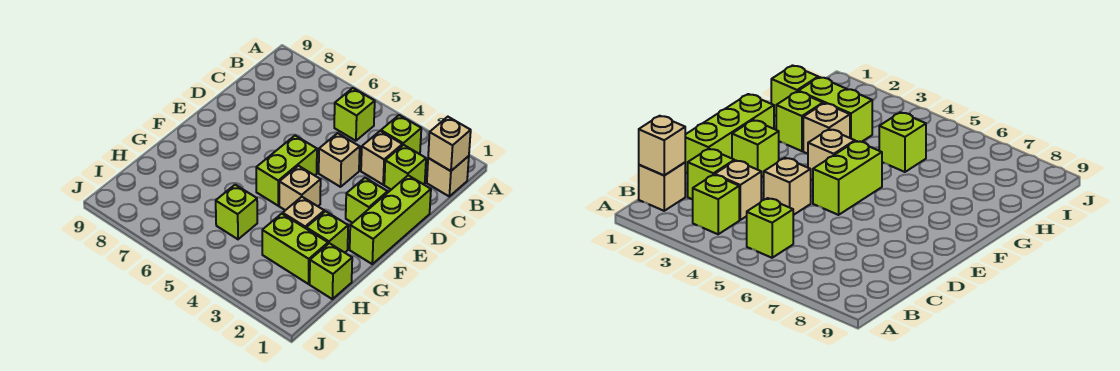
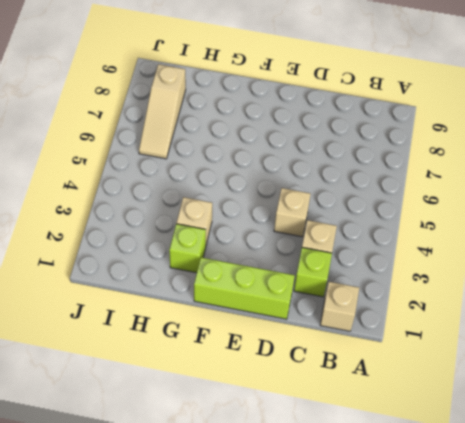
tan slope I6:I8 level 1 top 8 -> none
none -> lime brick B3 level 1
none -> lime brick B5 level 1
none -> lime brick E2 level 1

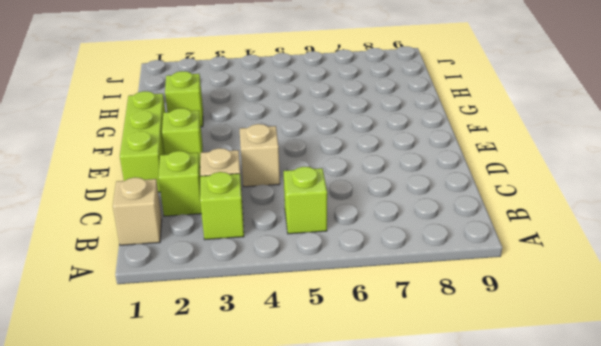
none -> lime brick E5:F5 level 1
none -> tan brick F4 level 1
none -> tan brick G3 level 1

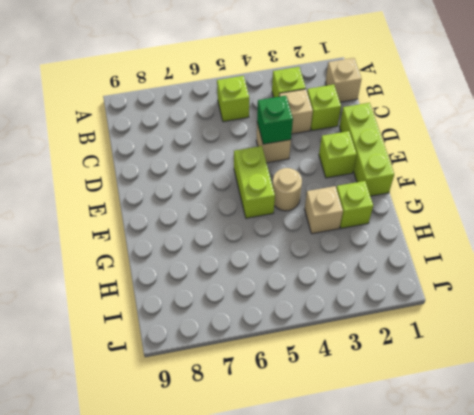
green brick D4 level 2 -> none
tan round brick F4 level 1 -> tan brick F4 level 1
none -> lime brick H1 level 1
none -> lime brick H2:H3 level 1
none -> lime brick H5 level 1

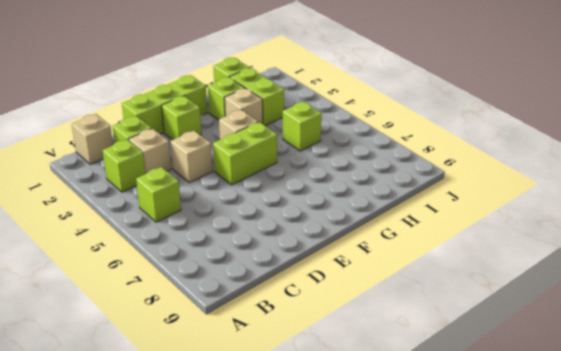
none -> tan brick B1 level 2

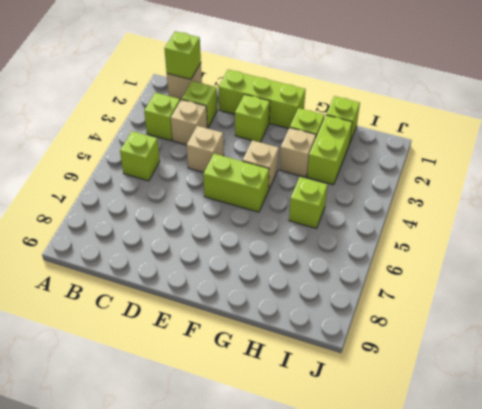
lime brick B1 level 2 -> tan brick B1 level 2

